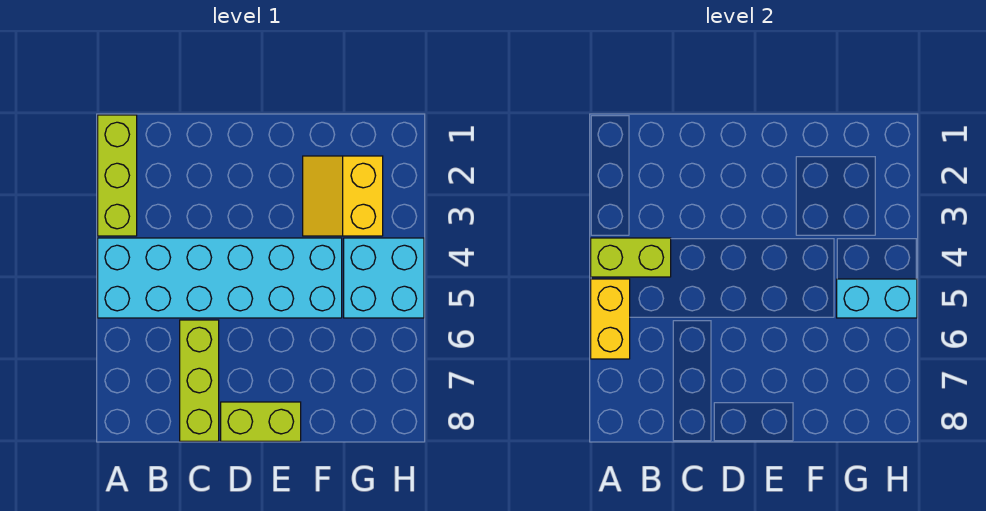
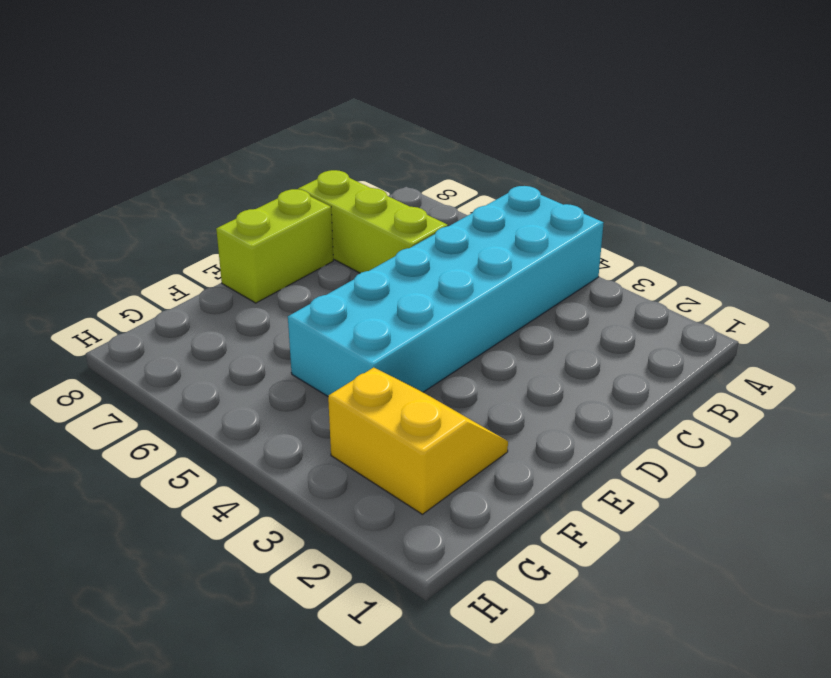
none -> lime brick A1:A3 level 1
none -> cyan brick G4:H5 level 1

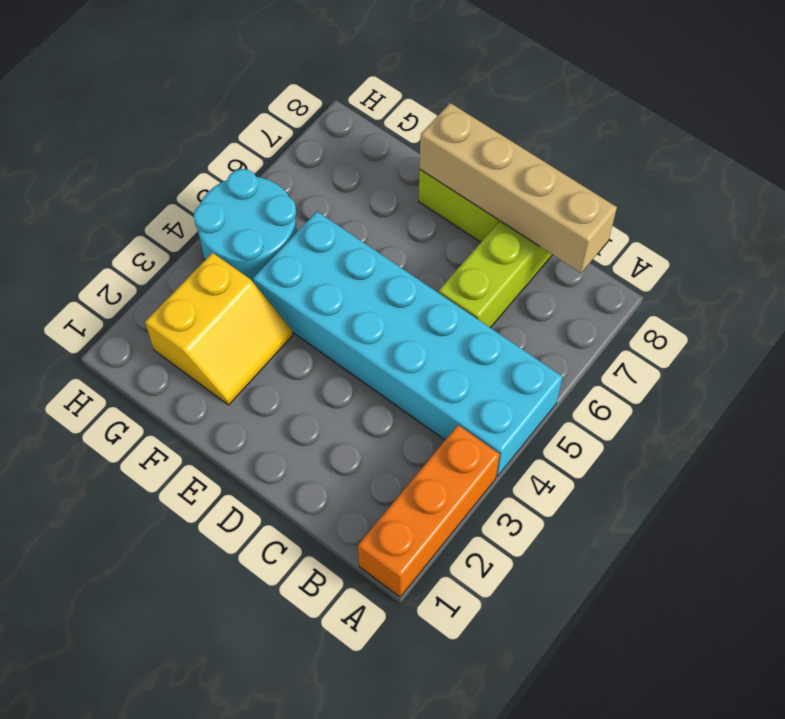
orange brick A1:A3 level 1 -> lime brick A1:A3 level 1
tan brick B8:E8 level 2 -> none
cyan round brick G4:H5 level 1 -> cyan brick G4:H5 level 1
none -> lime brick A4:B4 level 2
none -> yellow brick A5:A6 level 2

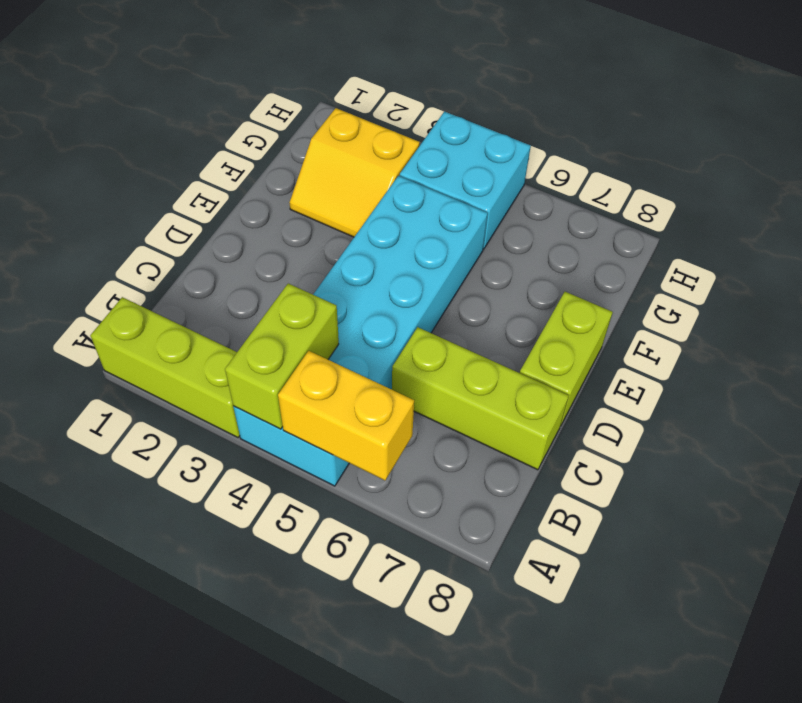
none -> cyan brick G5:H5 level 2

